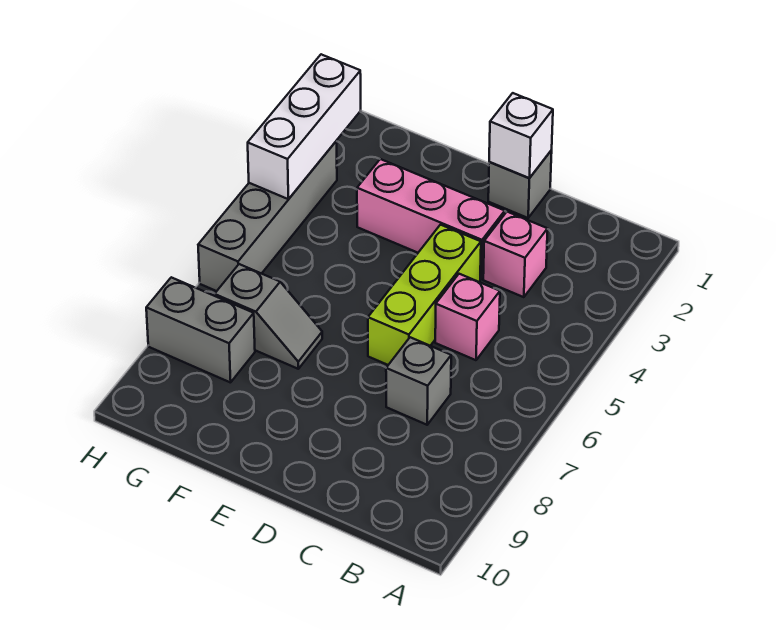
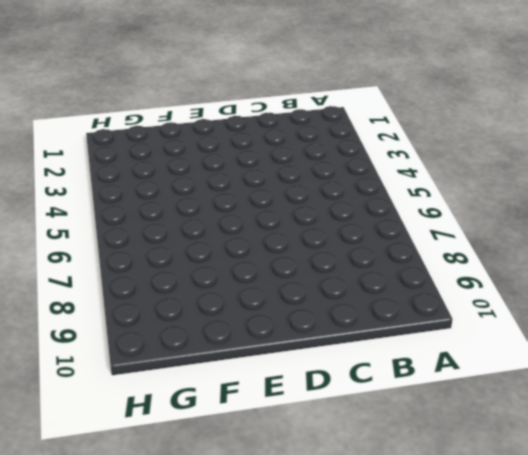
none -> pink brick C3 level 1
none -> pink brick C5 level 1

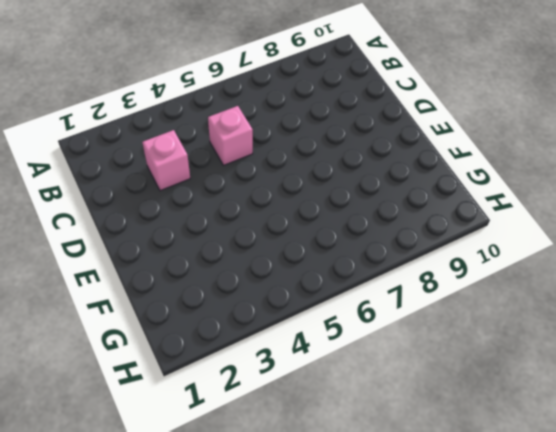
none -> grey brick C7 level 1
none -> grey brick D1 level 1

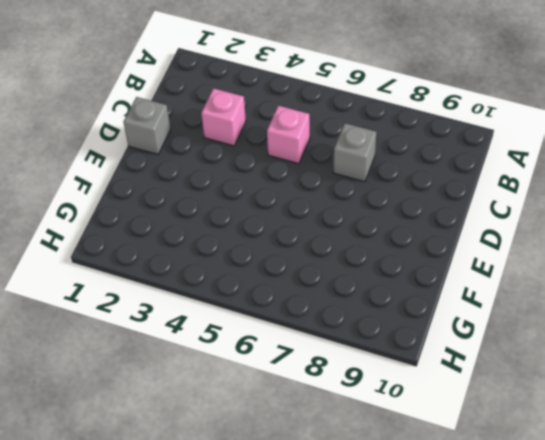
none -> pink brick D3:F3 level 1
none -> lime brick D4:D6 level 1

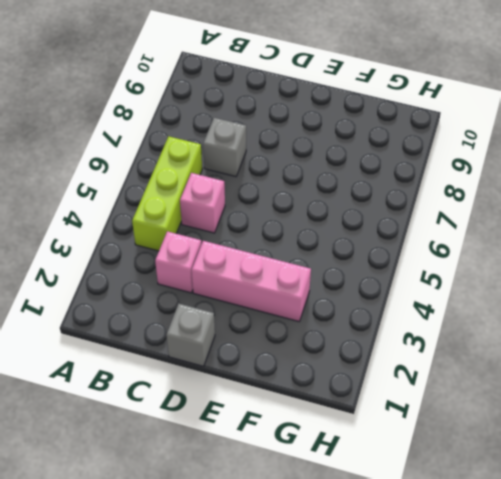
lime brick B4:B6 level 1 -> lime brick D4:D6 level 1
none -> grey slope F7:G7 level 1 top G
none -> grey brick G8:H8 level 1

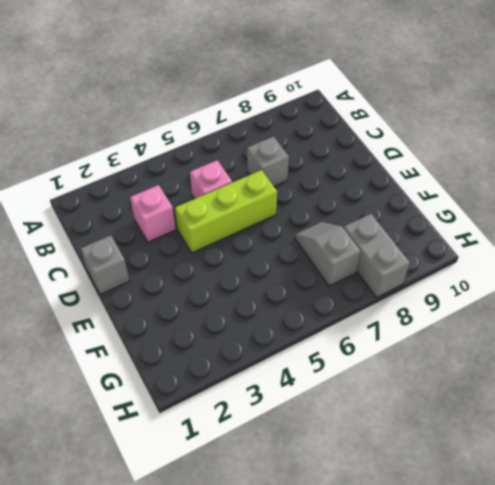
none -> pink brick D3:F3 level 1
none -> grey brick H3:H6 level 1

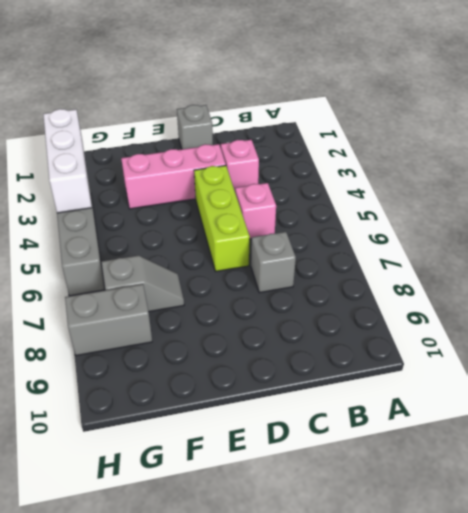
none -> white brick D1 level 2

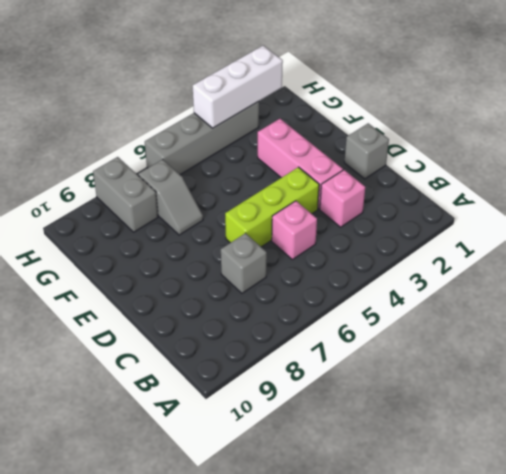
none -> white brick D1 level 2

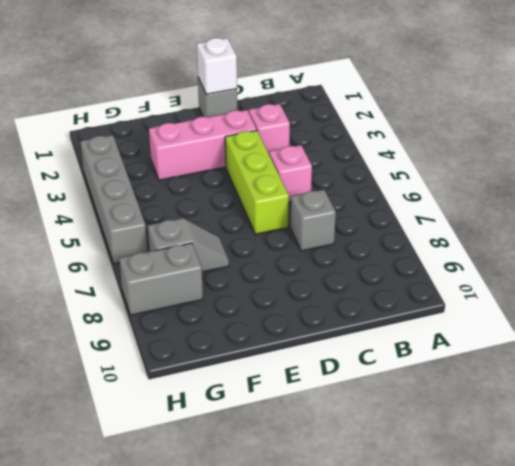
none -> white brick H2:H4 level 2

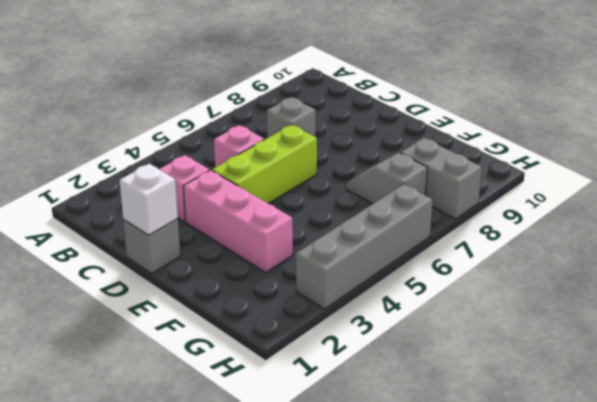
none -> white brick H2:H4 level 2

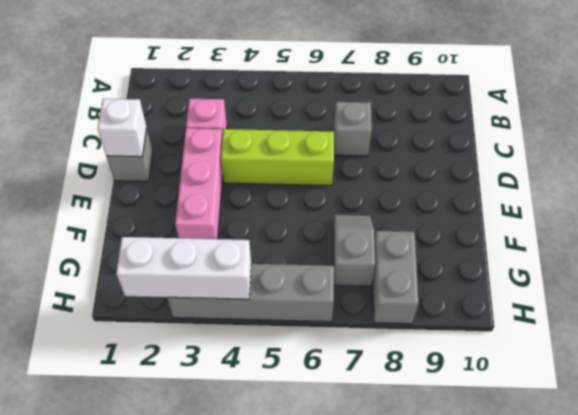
none -> pink brick C5 level 1

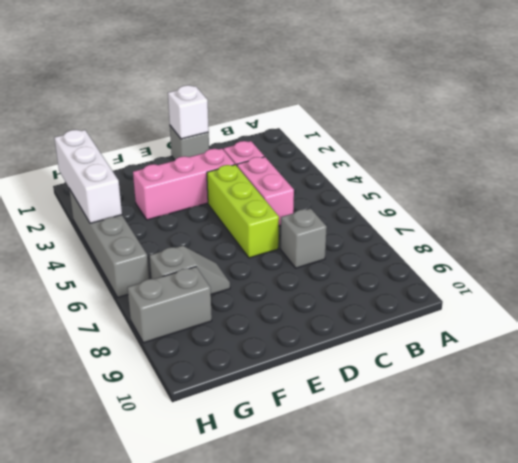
pink brick C4:C5 level 1 -> pink brick C5 level 1

